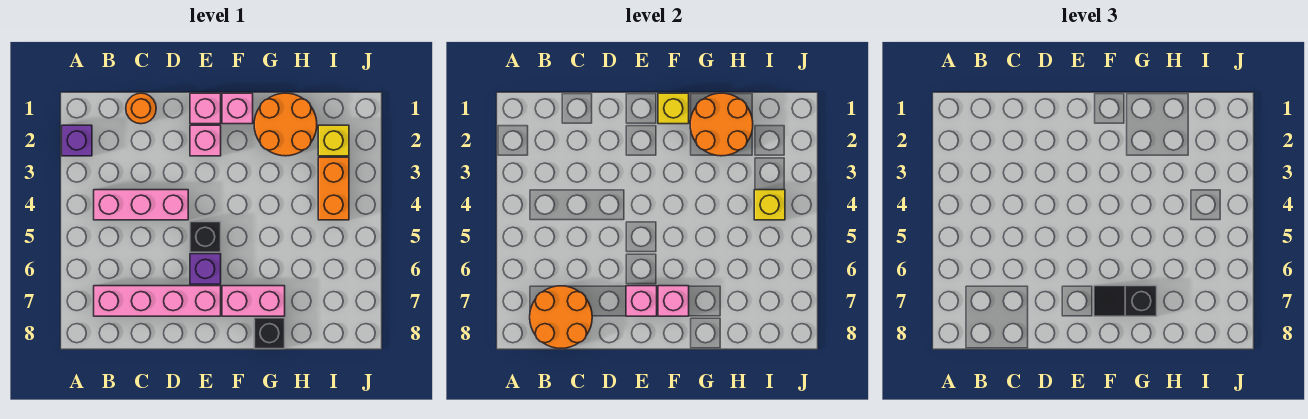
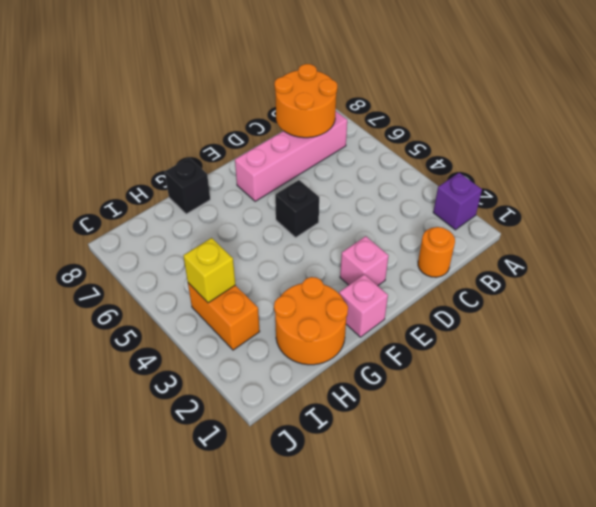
none -> pink brick B4:D4 level 1
none -> pink brick E1 level 1
none -> purple brick E6 level 1

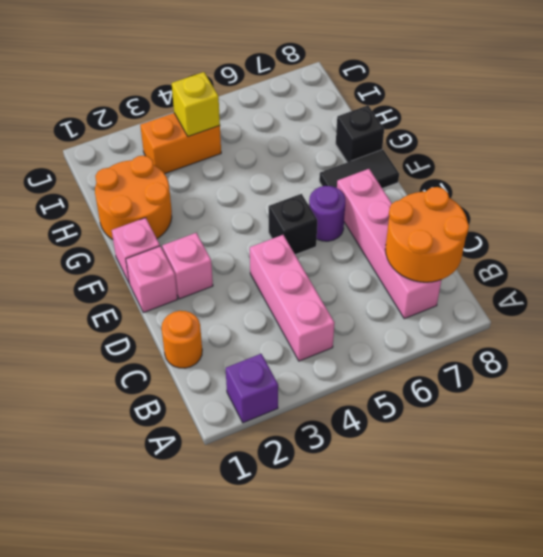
purple round brick E6 level 1 -> purple brick E6 level 1
black tile F7:F8 level 1 -> pink brick F7:G7 level 1
none -> yellow brick I2 level 1
none -> pink brick E7 level 2
none -> yellow brick F1 level 2

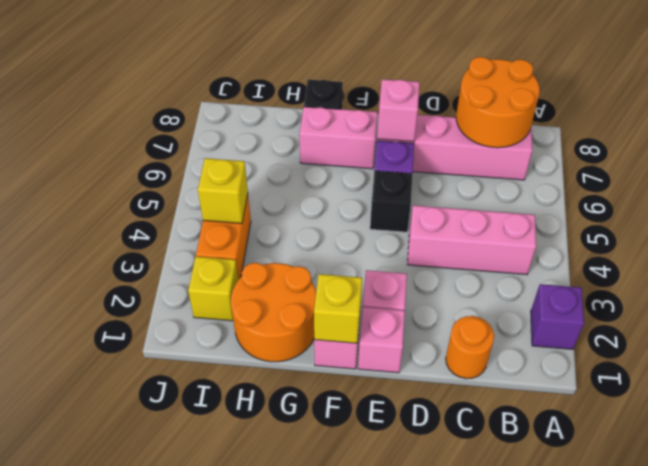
none -> pink brick F7 level 2
none -> orange round brick G1:H2 level 2
none -> black slope F7:G7 level 3 top G

